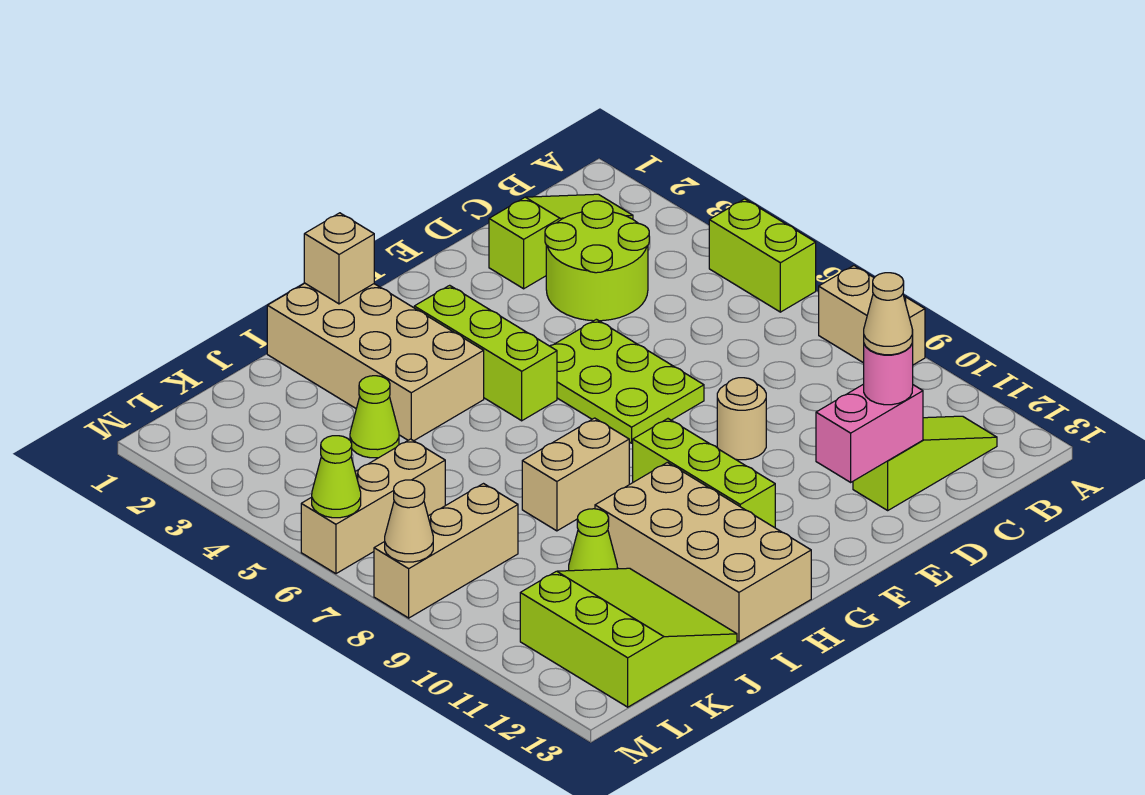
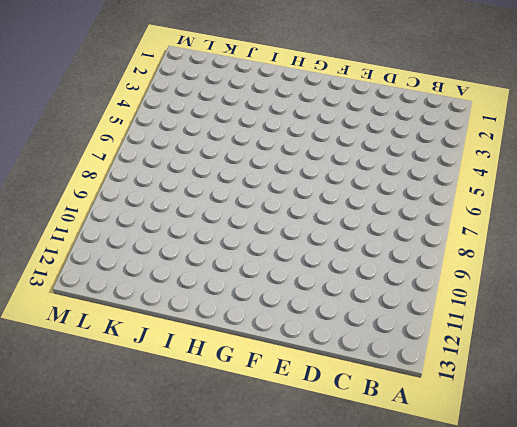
none -> lime brick A5:A6 level 1
none -> tan brick A8:A9 level 1
none -> lime slope B2:D2 level 1 top D

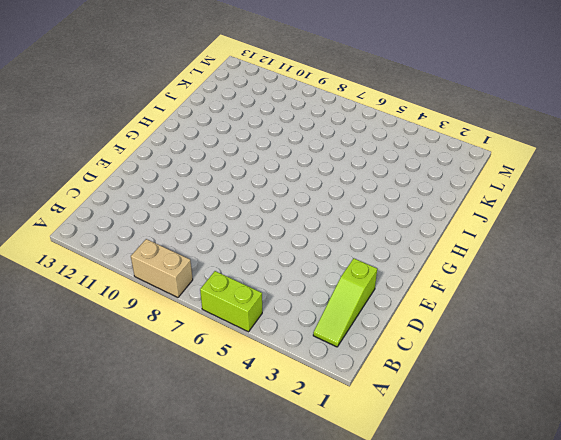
none -> lime slope B12:D12 level 1 top D
none -> lime round brick C3:D4 level 1
none -> lime plate E5:F7 level 1

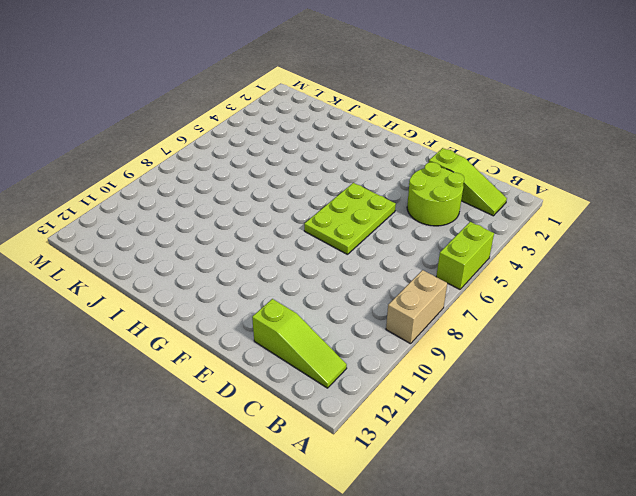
none -> tan round brick E9 level 1
none -> lime brick G3:G5 level 1
none -> lime brick G9:G11 level 1

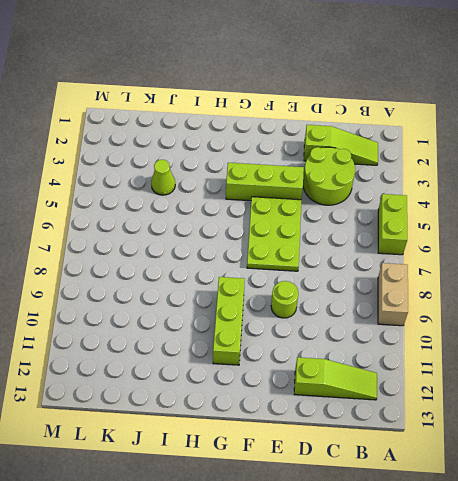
lime brick E4:G4 level 1 -> lime brick G3:G5 level 1
lime round brick E9 level 1 -> tan round brick E9 level 1
none -> tan brick H1:I4 level 1
none -> tan brick H8:I8 level 1
none -> tan brick H10:I13 level 1

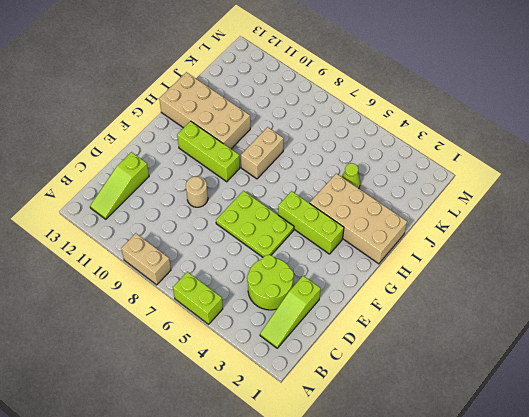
none -> lime cone J10 level 1
none -> lime slope J11:L13 level 1 top L
none -> tan brick K6:M6 level 1

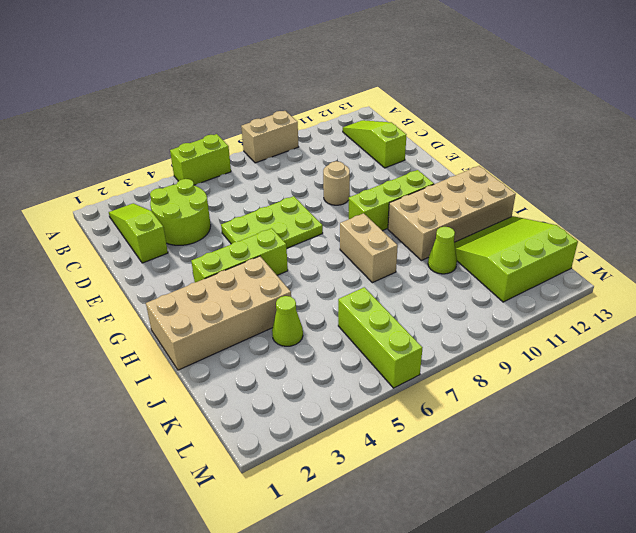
lime brick K6:M6 level 1 -> tan brick K6:M6 level 1
none -> tan brick K8:M8 level 1
none -> pink brick D12:E12 level 2
none -> tan brick H1 level 2

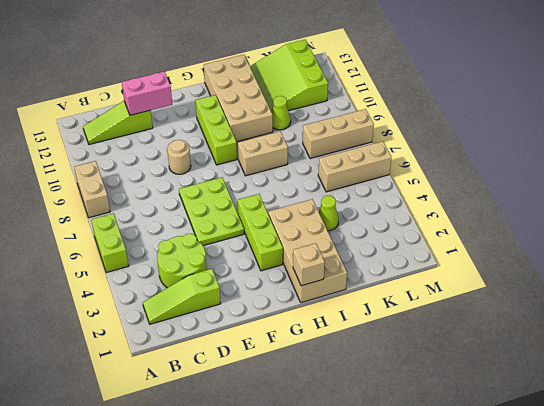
none -> lime cone M6 level 2
none -> tan cone M8 level 2
none -> pink round brick D12 level 3

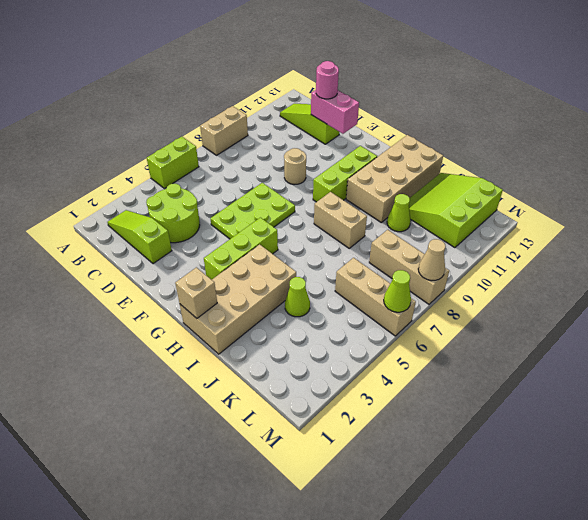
none -> tan cone D12 level 4

